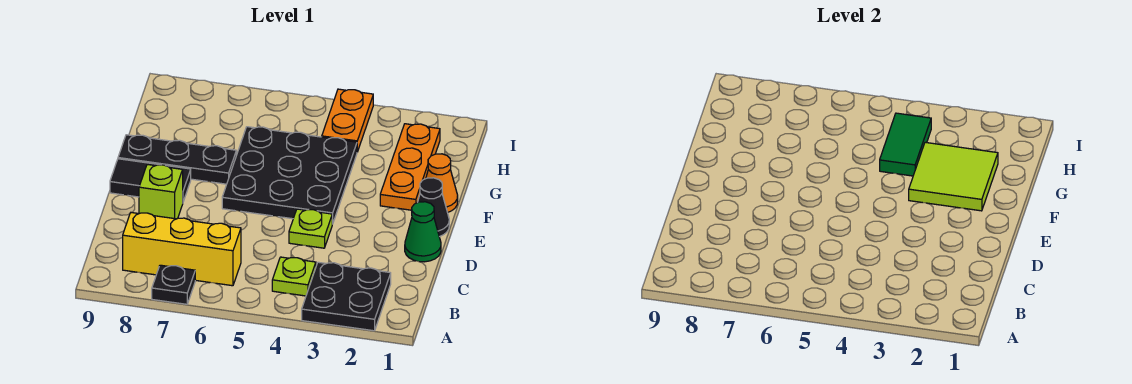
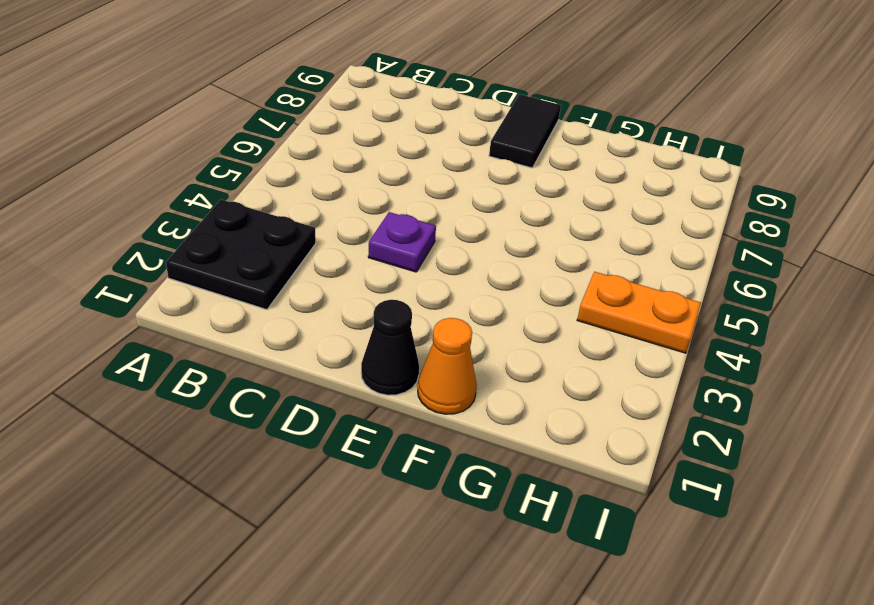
purple plate D4 level 1 -> lime plate D4 level 1
none -> black plate A7 level 1
none -> lime plate B4 level 1
none -> yellow brick B6:B8 level 1

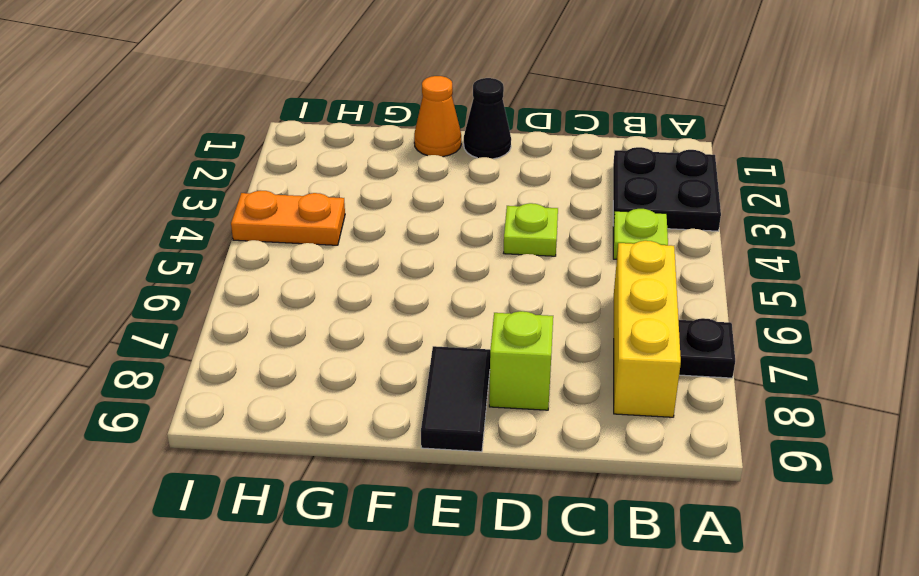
none -> green cone D1 level 1
none -> black plate E4:G6 level 1
none -> orange plate F2:H2 level 1

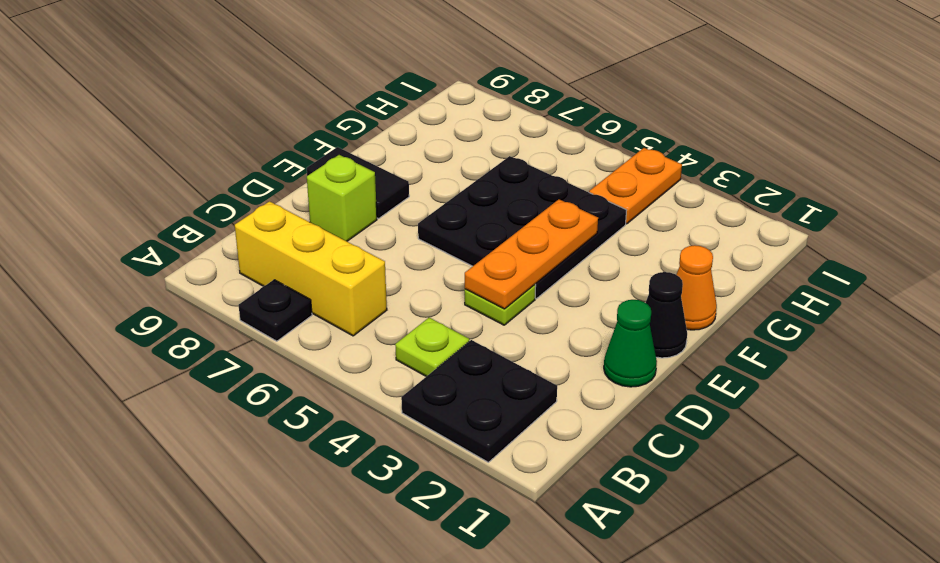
orange plate D4:F4 level 2 -> orange plate F2:H2 level 1
none -> black plate F7:F9 level 1
none -> lime tile F2:G3 level 2
none -> green tile G4:H4 level 2

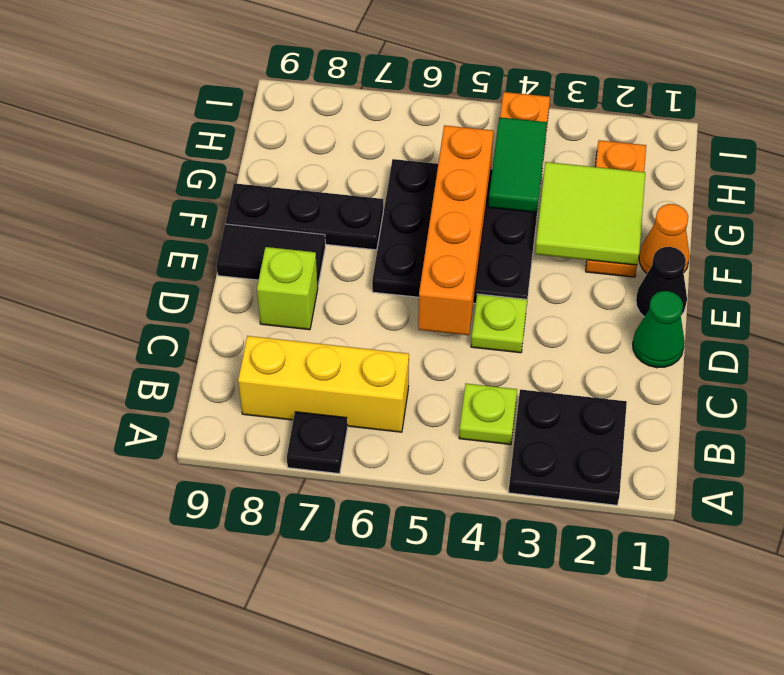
orange brick D5:G5 level 2 -> none

